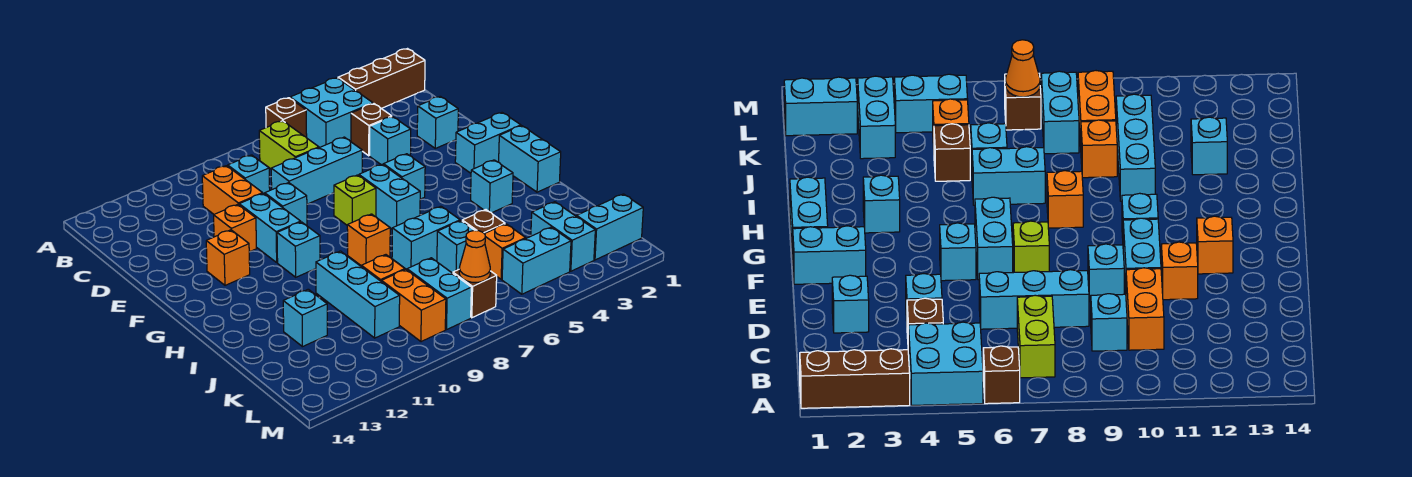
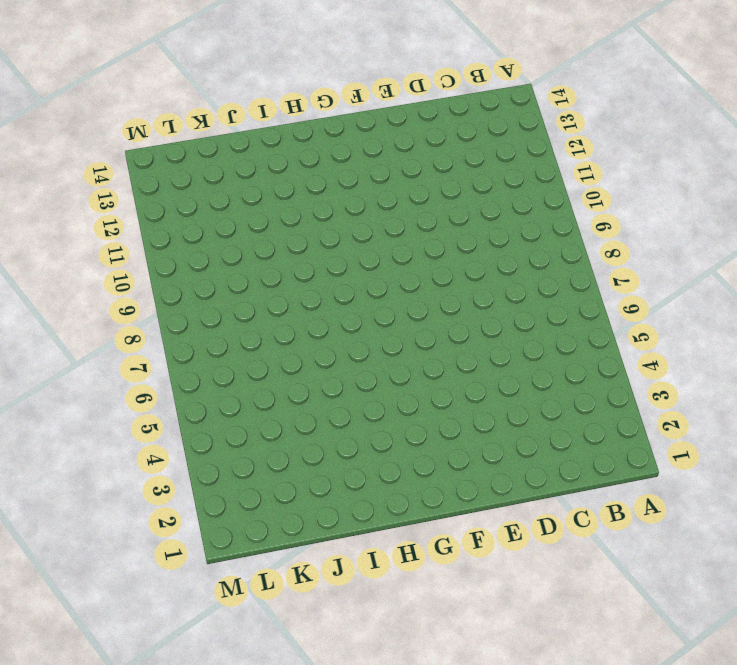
none -> brown brick A1:A3 level 1
none -> cyan brick A4:B5 level 1
none -> brown brick A6 level 1
none -> lime brick B7:C7 level 1

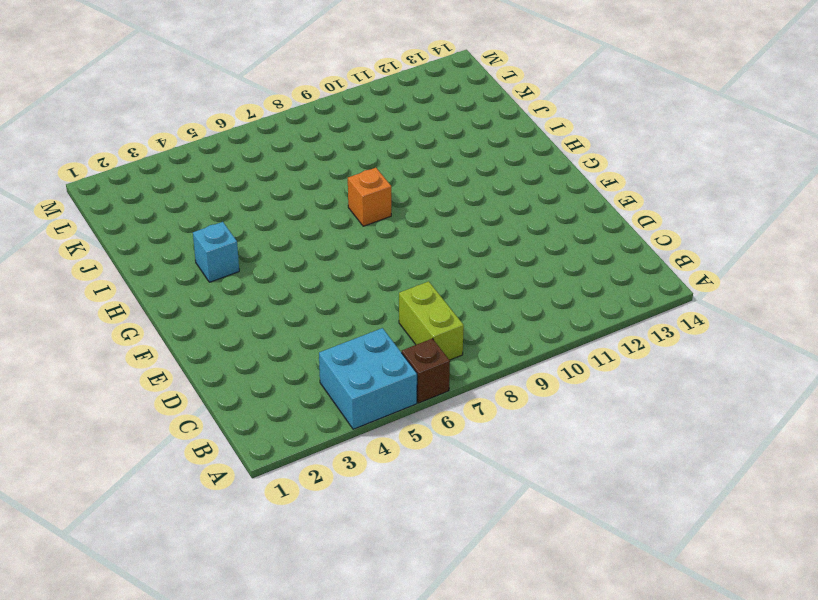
none -> brown brick A1:A3 level 1
none -> brown brick C4 level 1
none -> cyan brick C9 level 1
none -> orange brick C10:D10 level 1

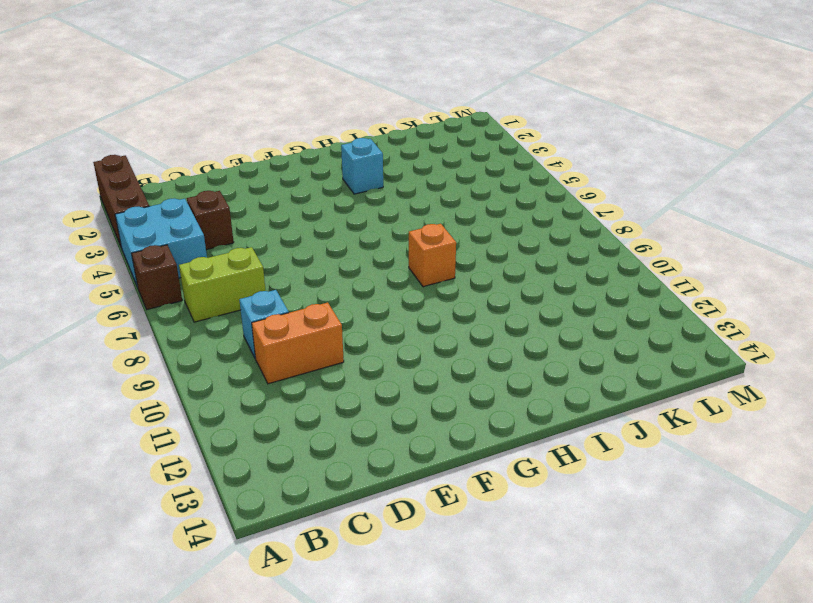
none -> cyan brick D2 level 1
none -> cyan brick D4 level 1
none -> cyan brick D6:D8 level 1
none -> cyan brick E9 level 1

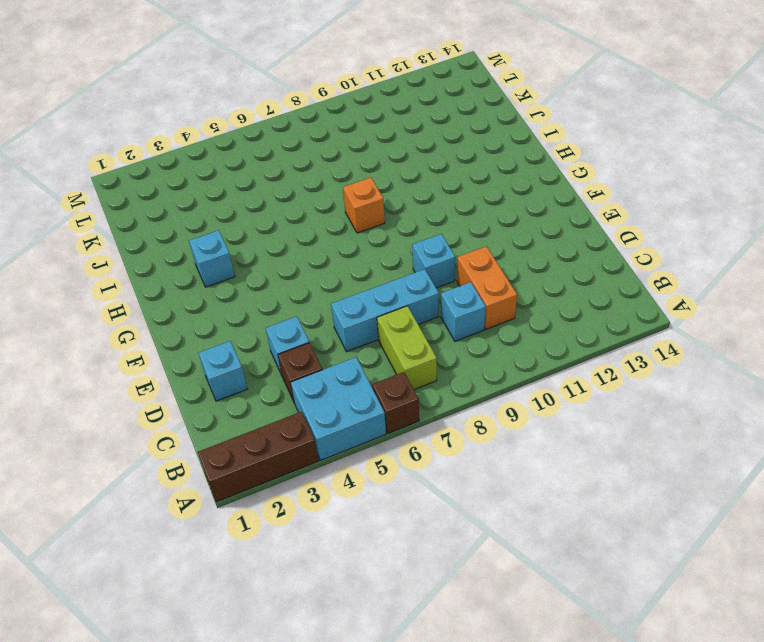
none -> cyan brick E10:F10 level 1
none -> orange brick E11 level 1
none -> cyan brick F1:F2 level 1
none -> cyan brick F5 level 1

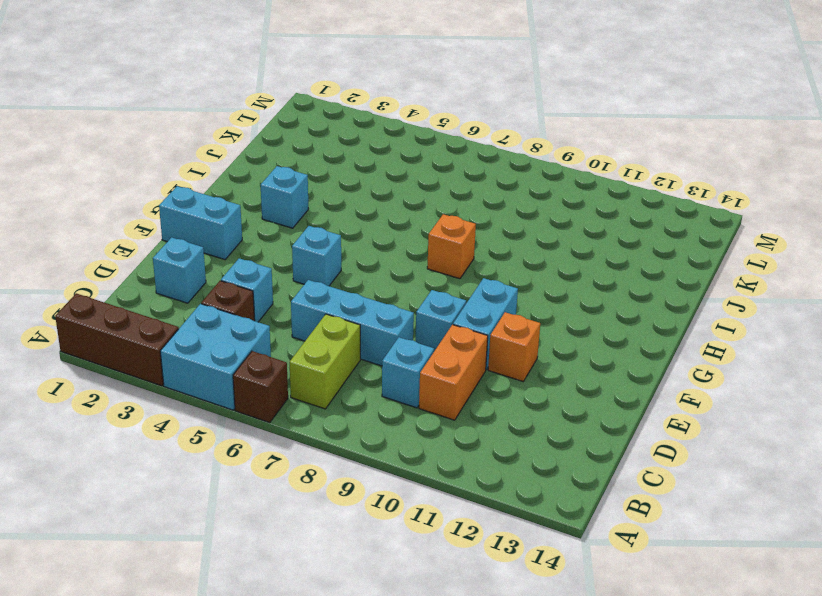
none -> cyan brick F6:G6 level 1
none -> lime brick F7 level 1
none -> orange brick F12 level 1
none -> cyan brick G1:H1 level 1

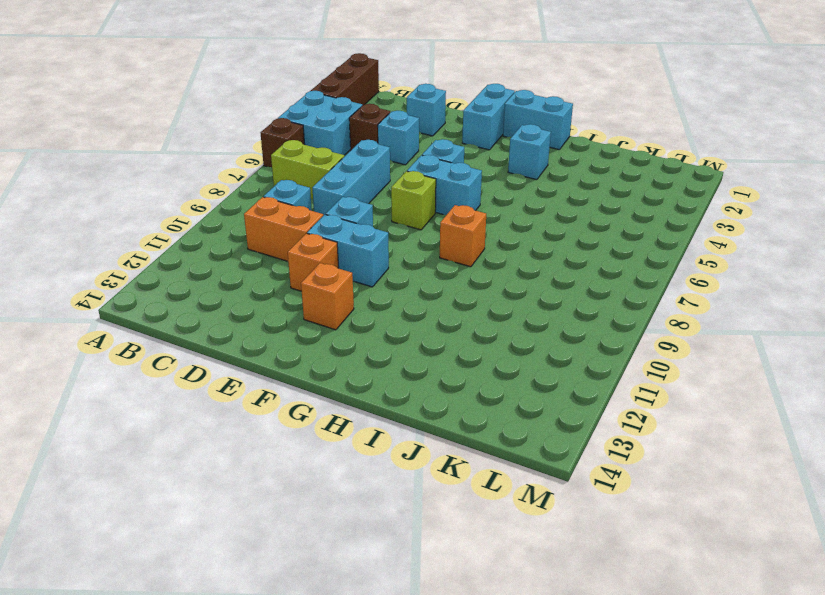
none -> cyan brick G10 level 1
none -> cyan brick I6:I7 level 1
none -> cyan brick I10:K10 level 1
none -> brown brick J5 level 1

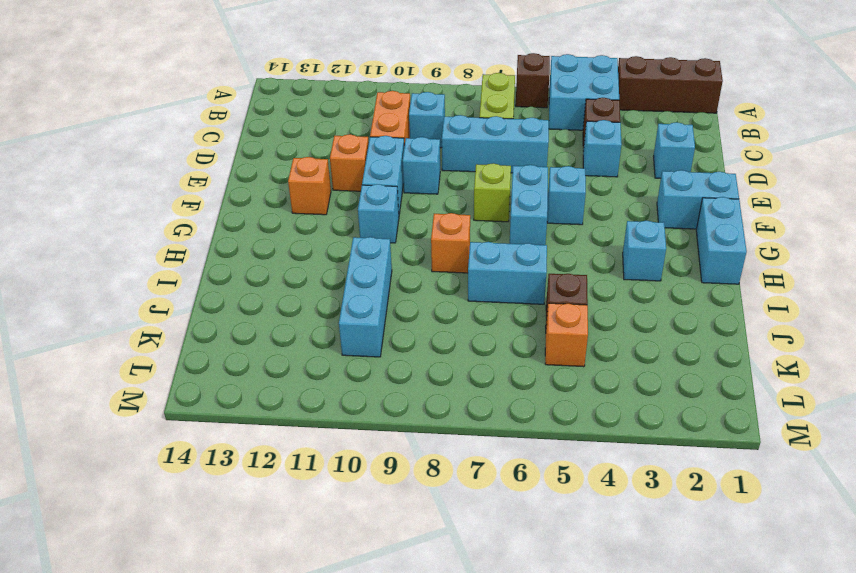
none -> cyan brick J6 level 1
none -> orange brick J9 level 1
none -> cyan brick J12 level 1
none -> cyan brick K3:L3 level 1

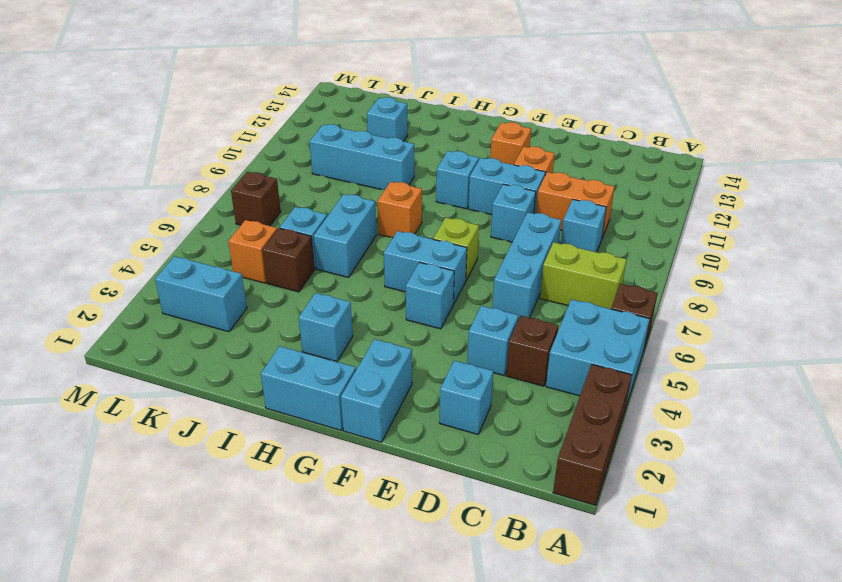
none -> orange brick J9 level 1
none -> cyan brick K8:L8 level 1
none -> orange brick K9:L9 level 1
none -> cyan brick L1:L2 level 1

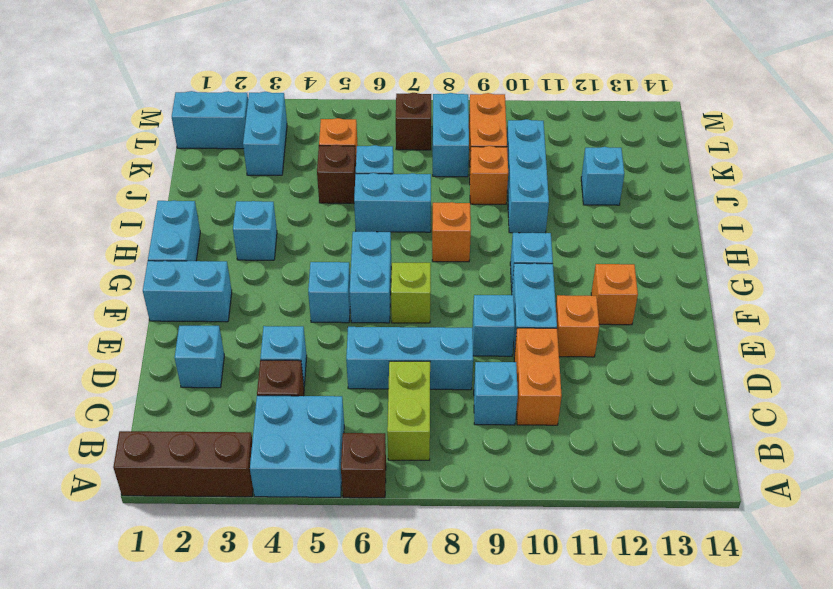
none -> cyan brick L4:L5 level 1
none -> orange cone L7 level 2

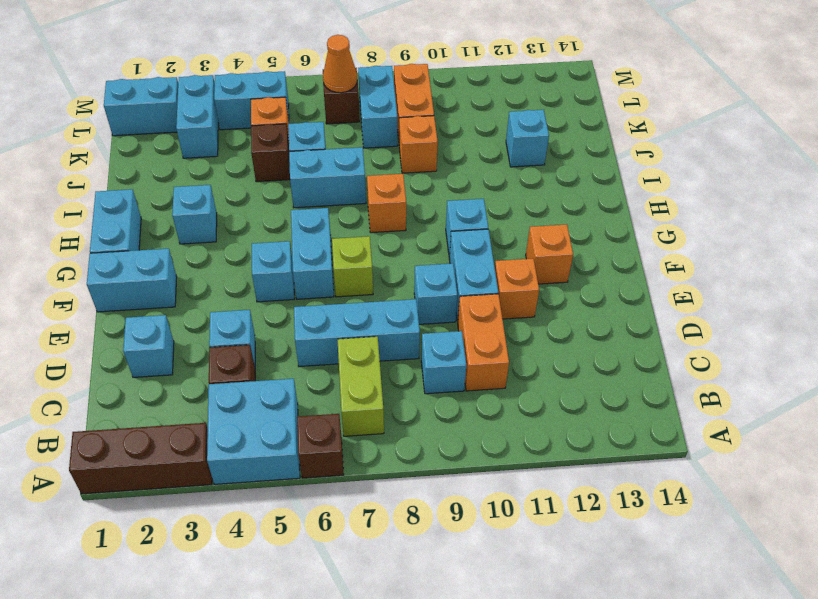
none -> cyan brick I10:K10 level 1

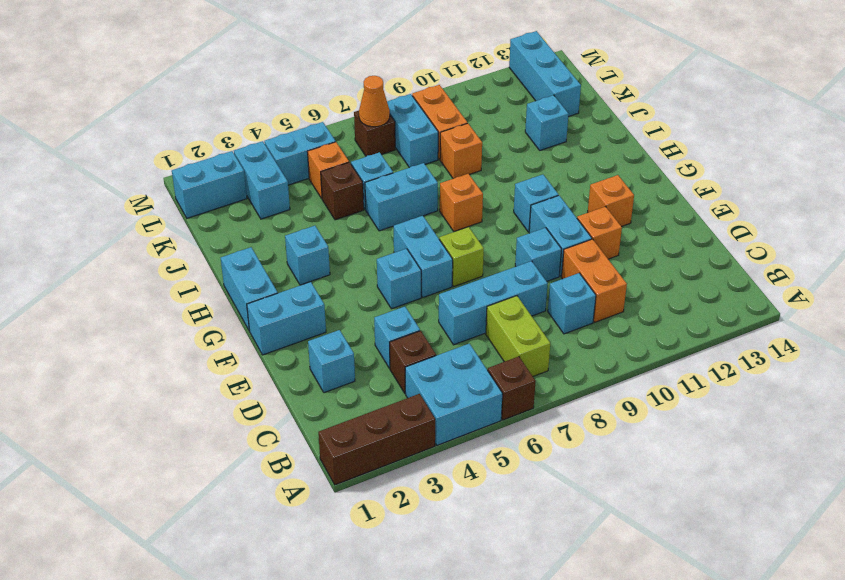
cyan brick K13:M13 level 1 -> cyan brick I10:K10 level 1

